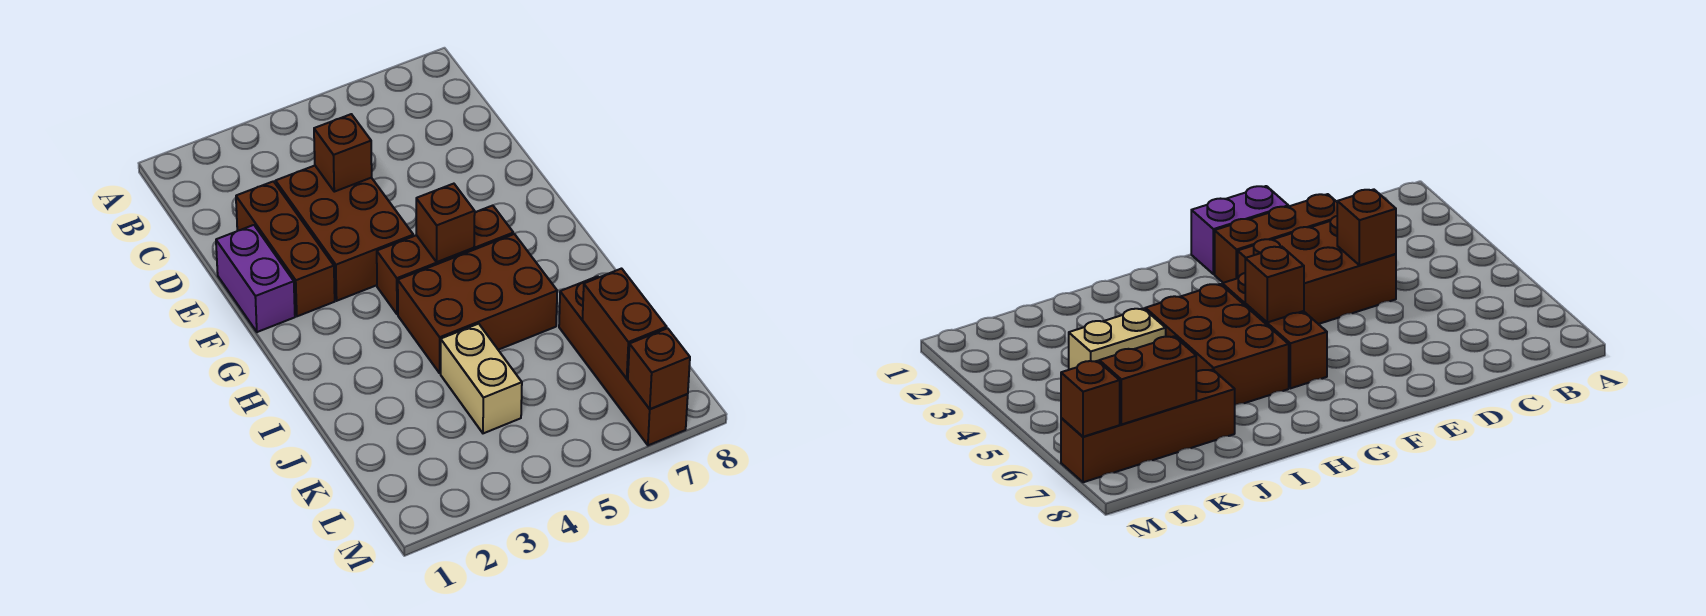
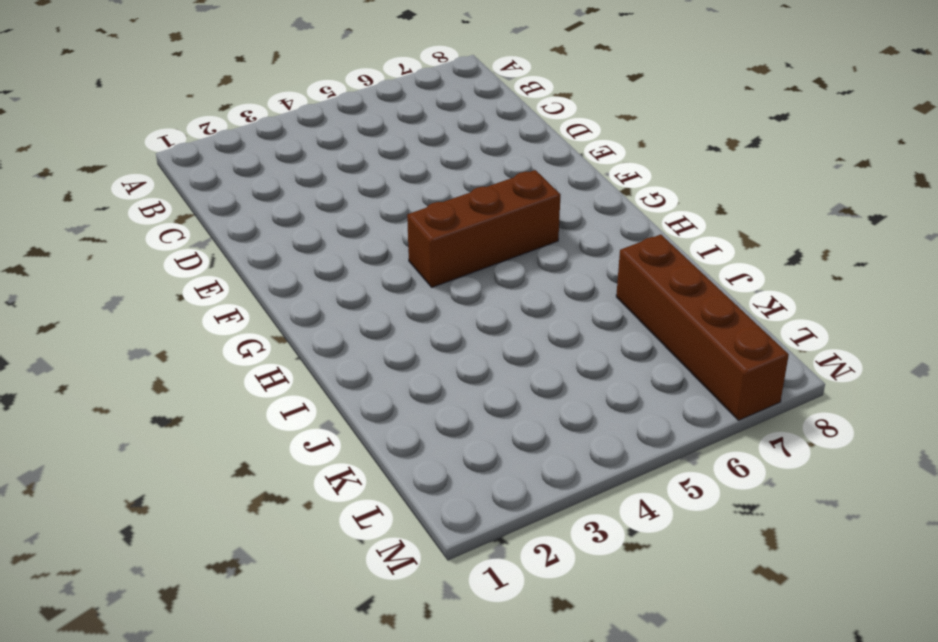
none -> brown brick D2:F2 level 1
none -> brown brick D3:F4 level 1

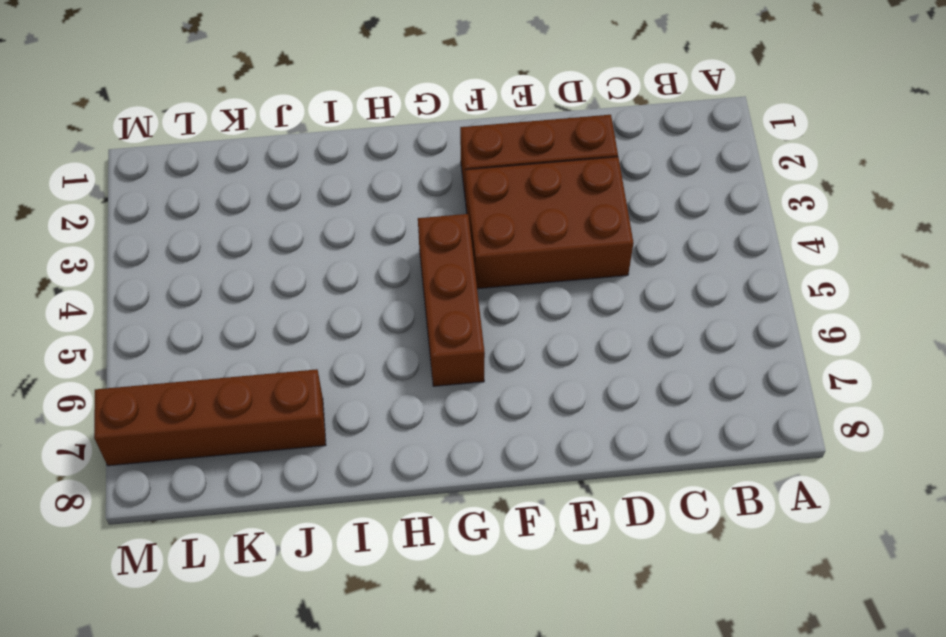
none -> purple brick E1:F1 level 1
none -> brown brick H4:I6 level 1

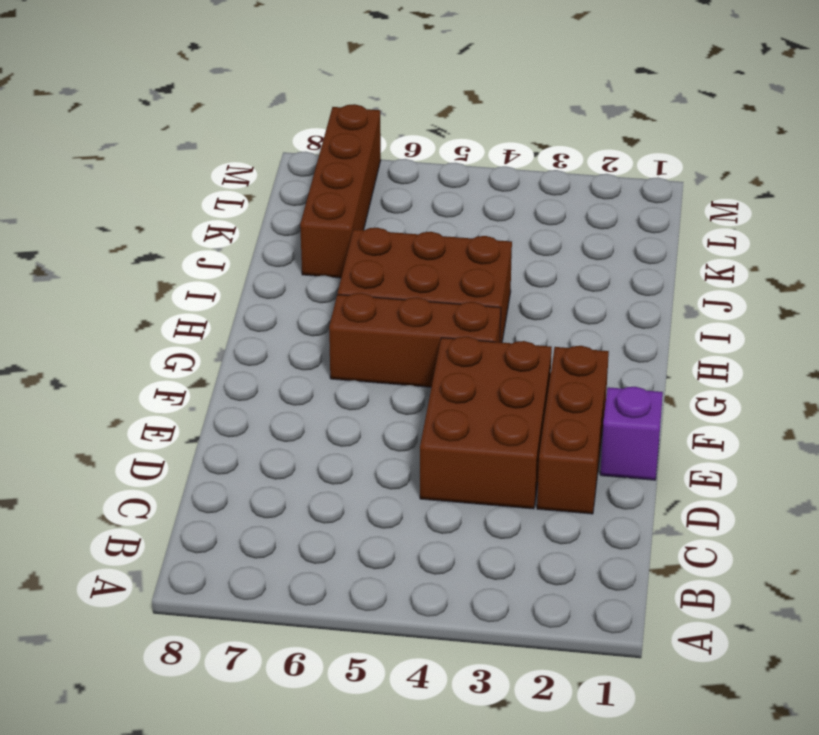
purple brick E1 level 1 -> purple brick E1:F1 level 1
none -> tan brick J4:K4 level 1
none -> brown brick D4 level 2

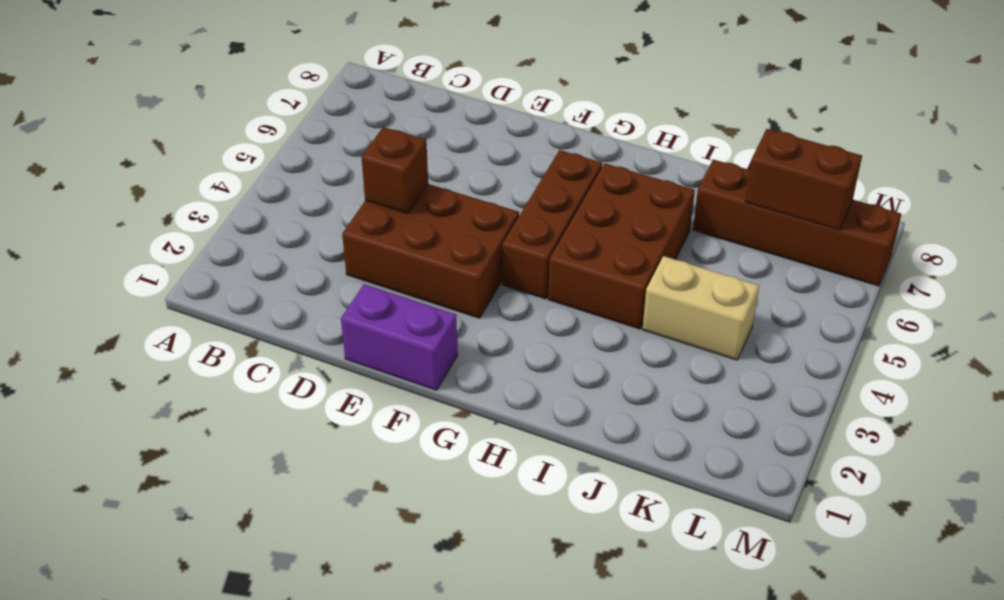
none -> brown brick D2:F2 level 1
none -> brown brick G5 level 2

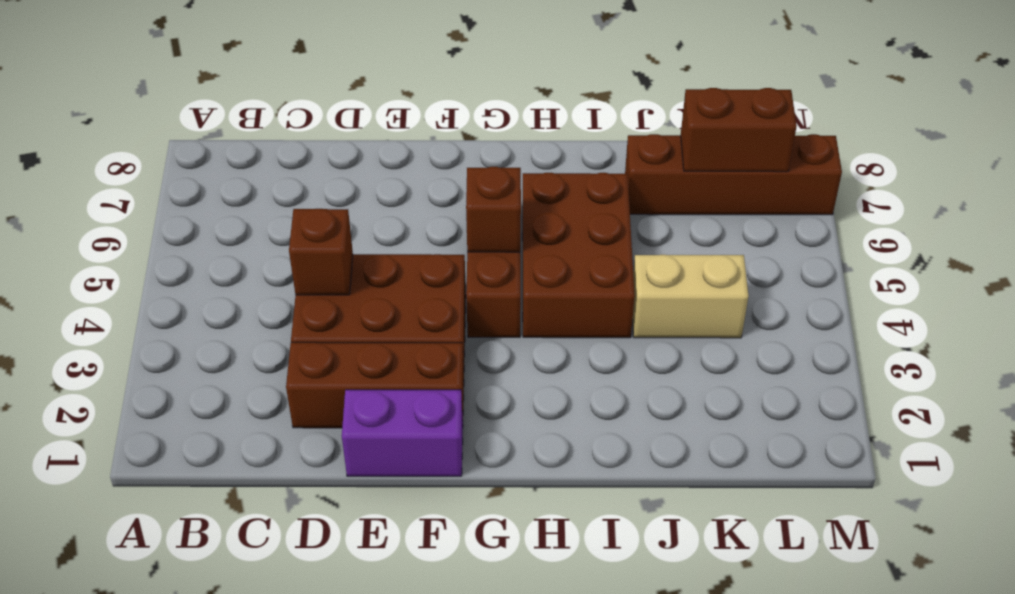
none -> brown brick M7 level 2

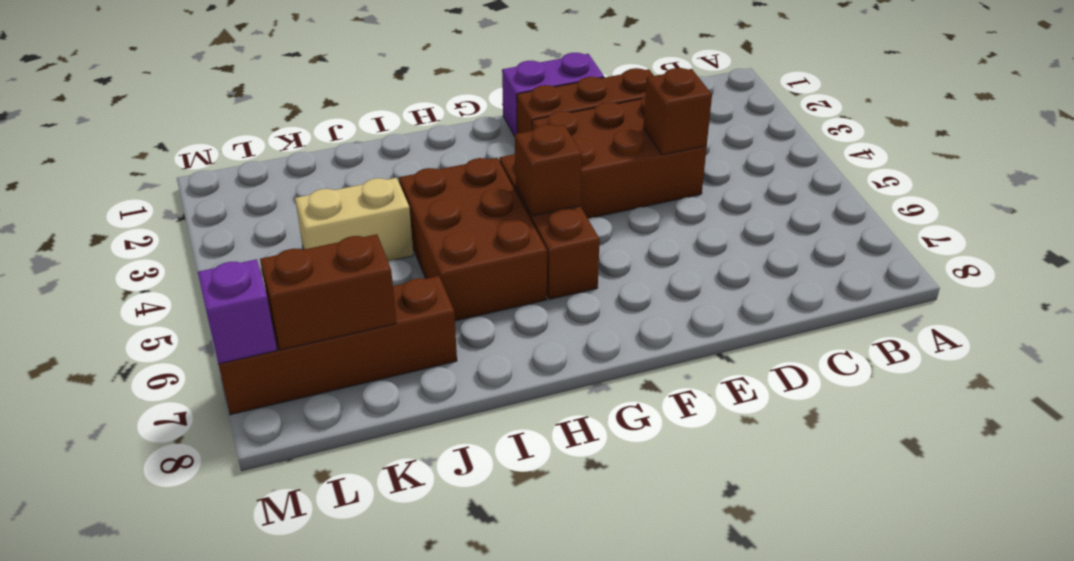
purple brick M7 level 2 -> brown brick M7 level 2

